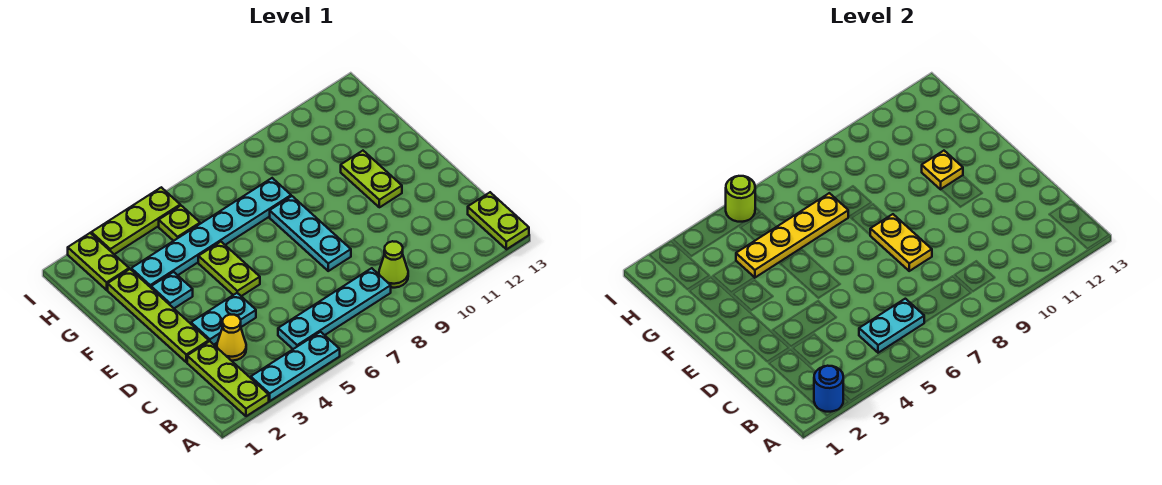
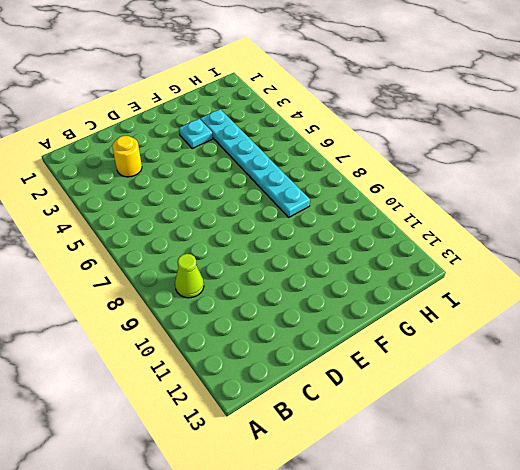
yellow round brick C3 level 1 -> yellow cone C3 level 1
none -> lime plate A2:C2 level 1
none -> cyan plate A3:A5 level 1
none -> lime plate A13:B13 level 1

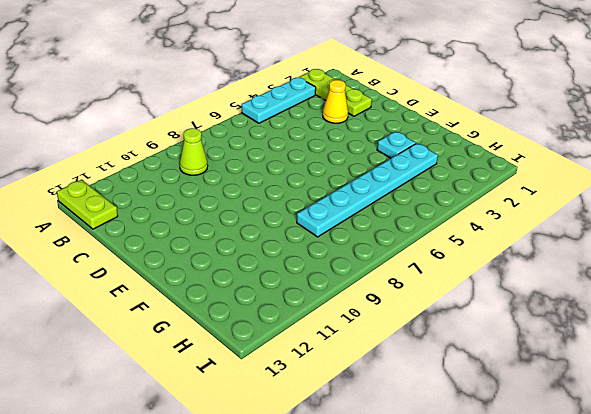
none -> cyan plate B5:B8 level 1
none -> lime plate D2:G2 level 1
none -> cyan plate D3:D4 level 1

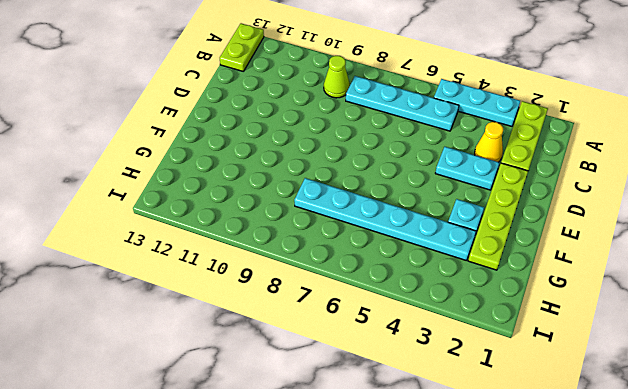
none -> cyan plate D8:F8 level 1
none -> lime plate E5:F5 level 1
none -> lime plate E11:F11 level 1

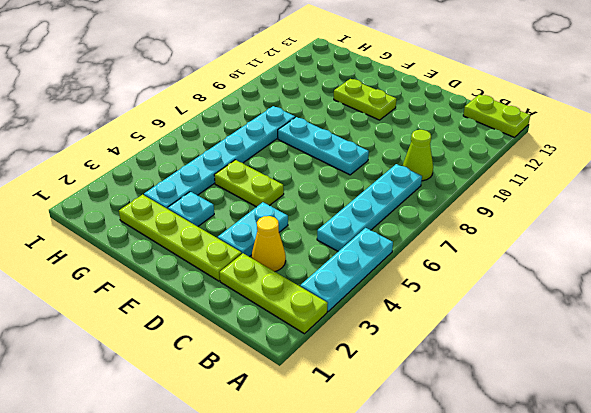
none -> lime plate H2:I2 level 1
none -> lime plate H5 level 1
none -> lime plate I3:I5 level 1

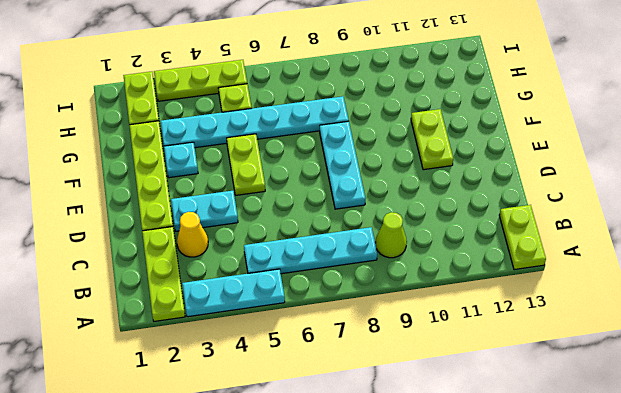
none -> blue round brick A2 level 2
none -> cyan plate B5:B6 level 2
none -> yellow plate D8:E8 level 2

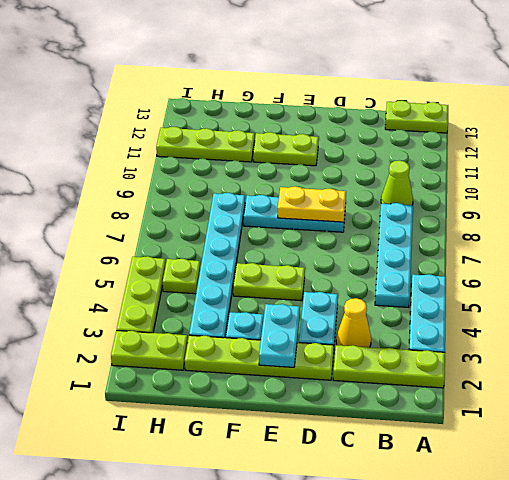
cyan plate E2:E3 level 2 -> cyan plate B5:B6 level 2
lime plate G11:I11 level 1 -> none
none -> blue round brick A2 level 2
none -> yellow plate F11 level 2
none -> yellow plate G4:G7 level 2

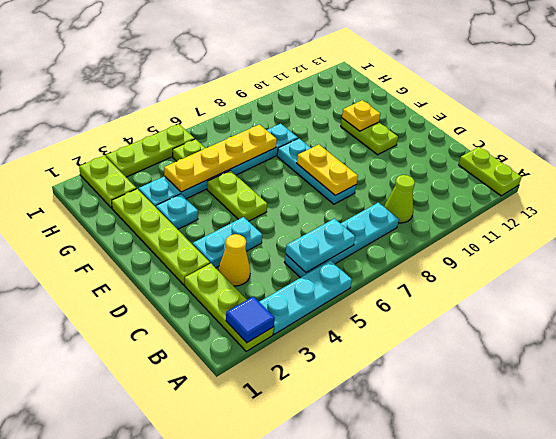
blue tile A2 level 2 -> blue round brick A2 level 2
none -> lime round brick I5 level 2

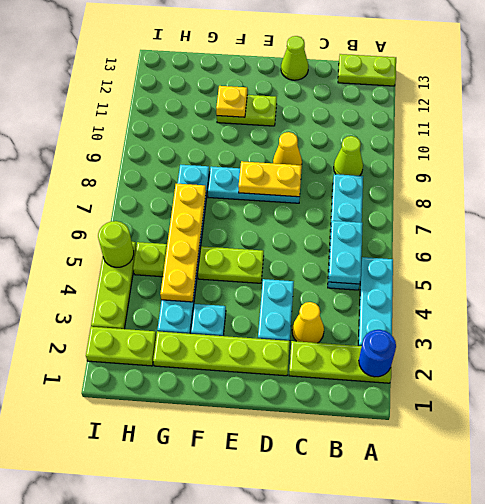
yellow cone D9 level 1 -> none
lime cone D13 level 1 -> none

